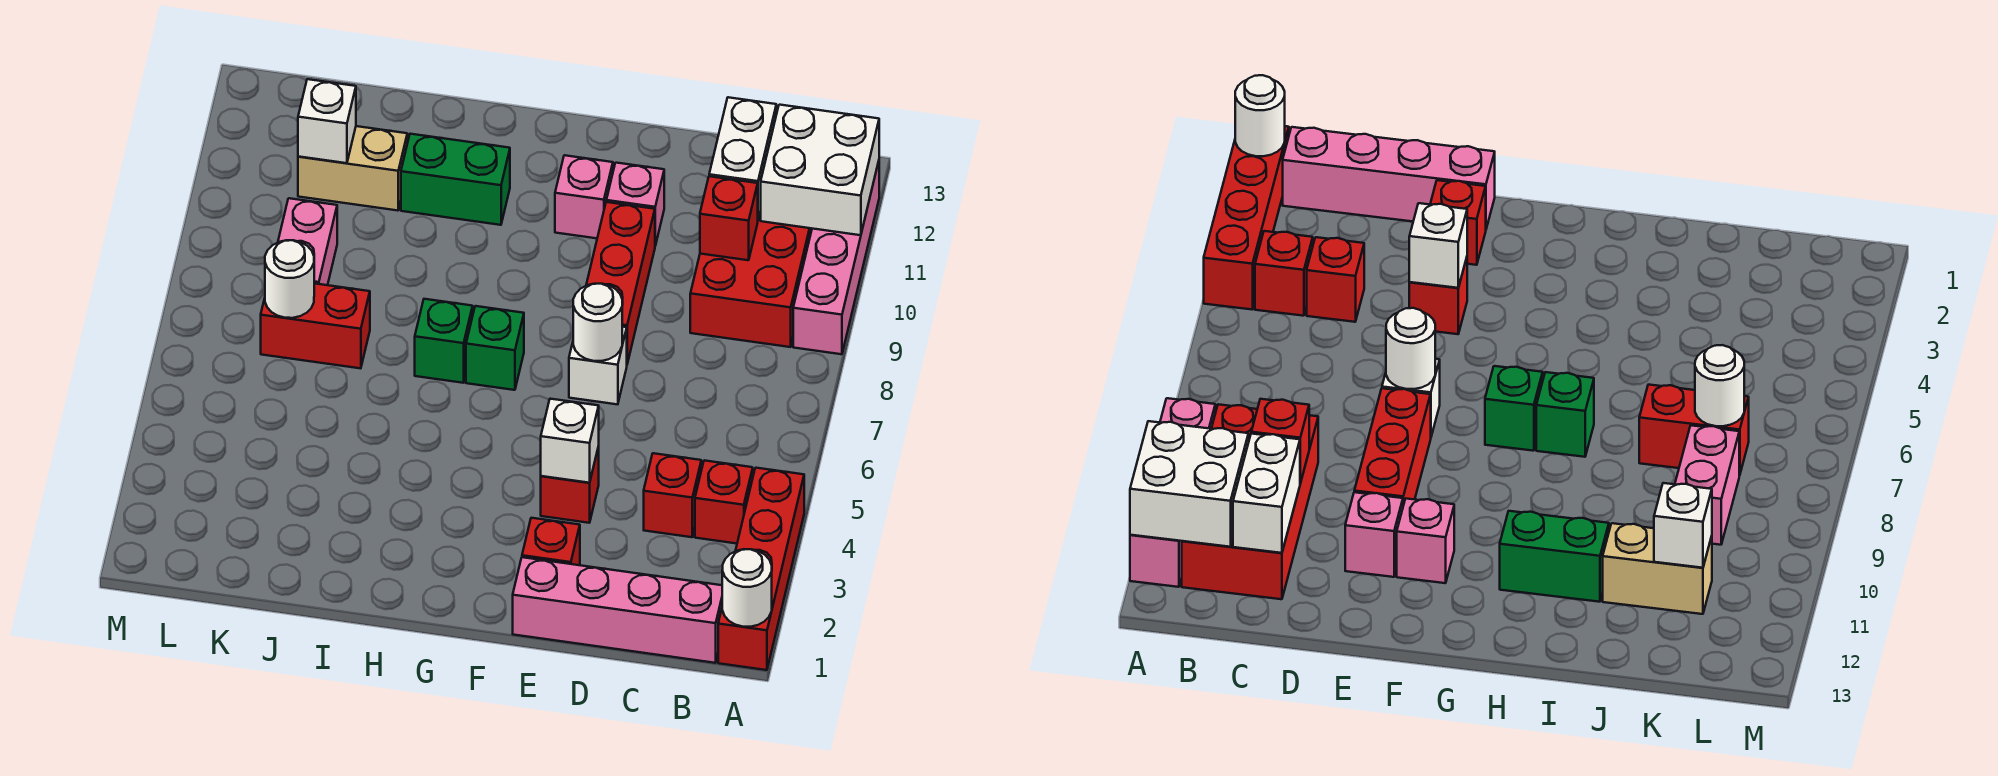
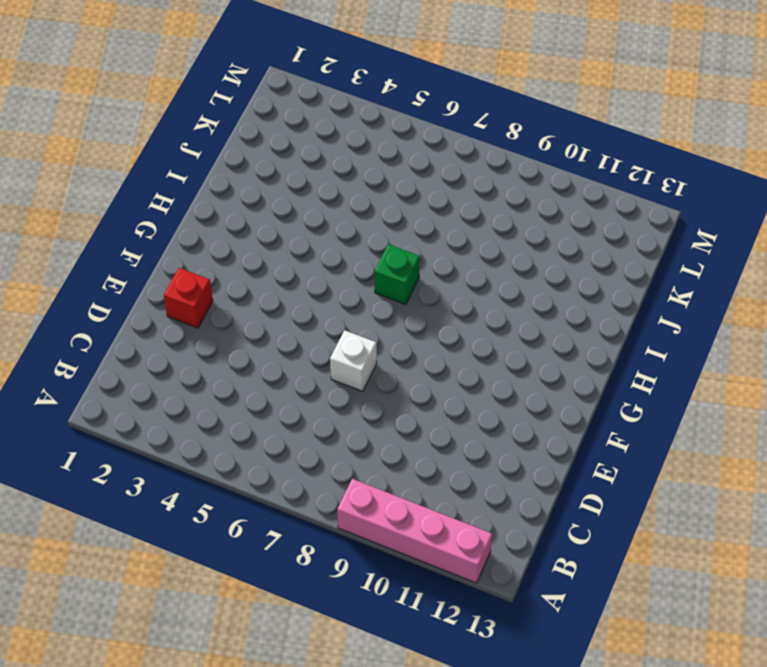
none -> red brick A1:A4 level 1
none -> pink brick B1:E1 level 1
none -> red brick B4 level 1

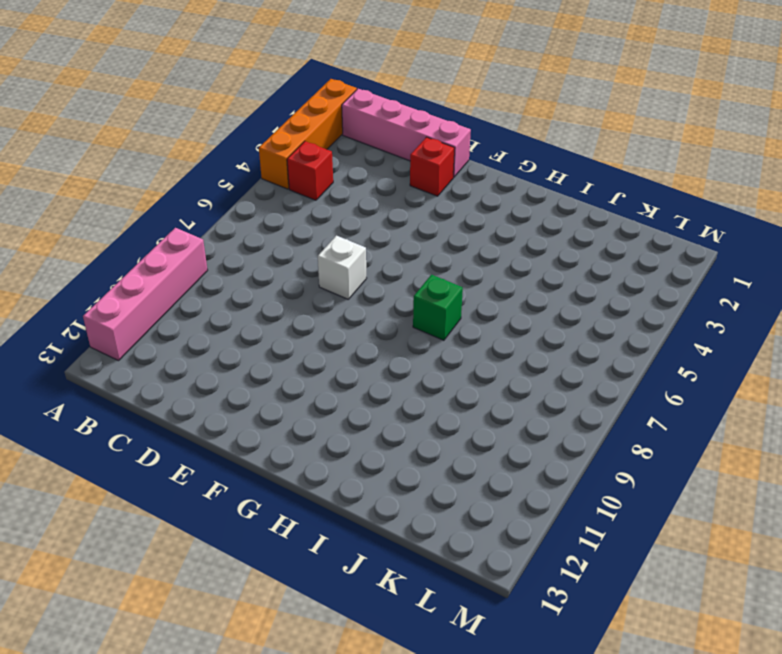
orange brick A1:A4 level 1 -> red brick A1:A4 level 1
none -> red brick B9:C12 level 1
none -> red brick C4 level 1
none -> red brick E4 level 1

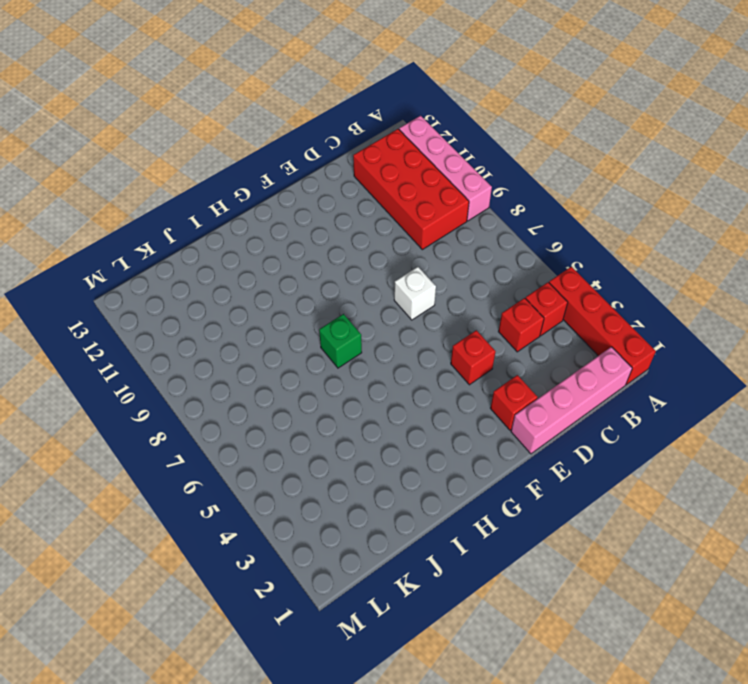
none -> red brick E8:E10 level 1
none -> pink brick E11 level 1
none -> pink brick F11 level 1

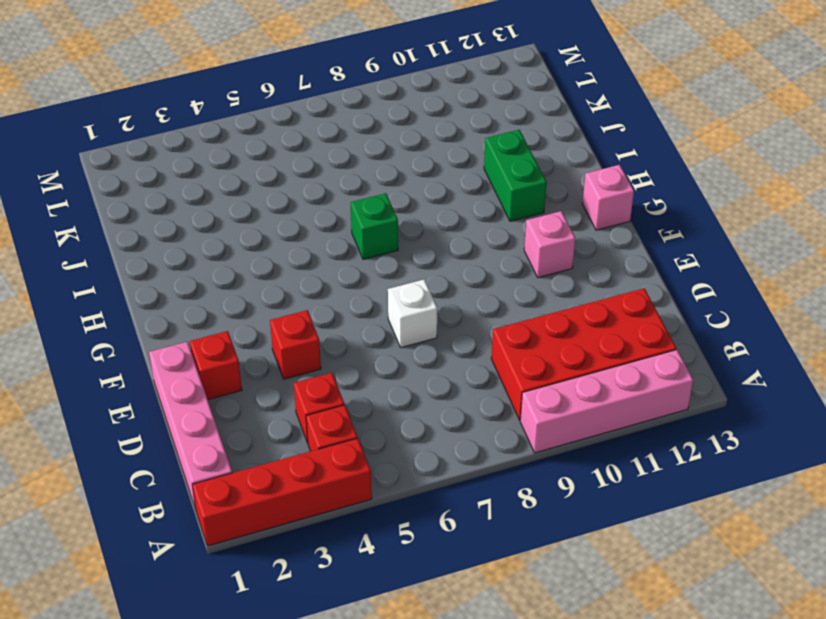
pink brick G13 level 1 -> pink brick E11 level 1
none -> red brick E8:E10 level 1
none -> green brick G7 level 1
none -> red brick J7:K7 level 1

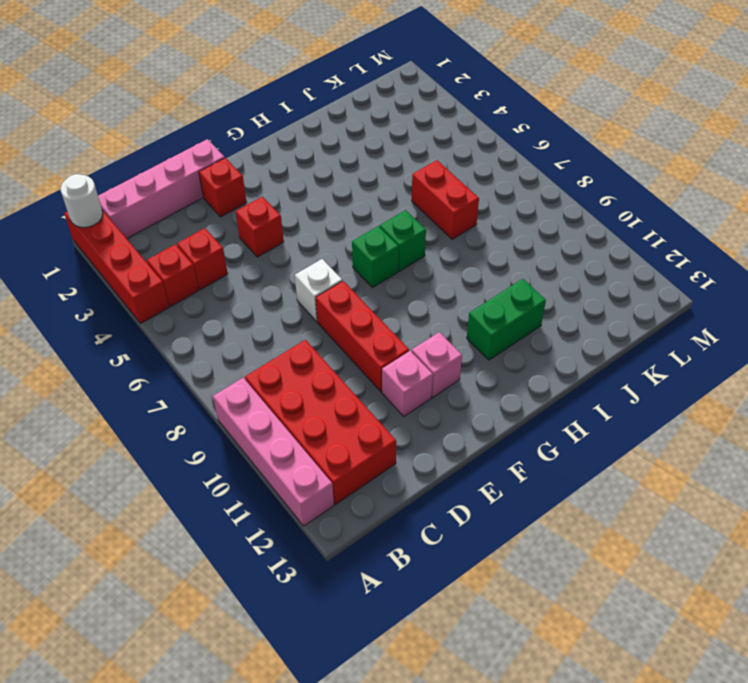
red brick J6:J7 level 1 -> red brick J7:K7 level 1
none -> tan brick J11:K11 level 1
none -> pink brick K8:K9 level 1
none -> white brick A11:B12 level 2

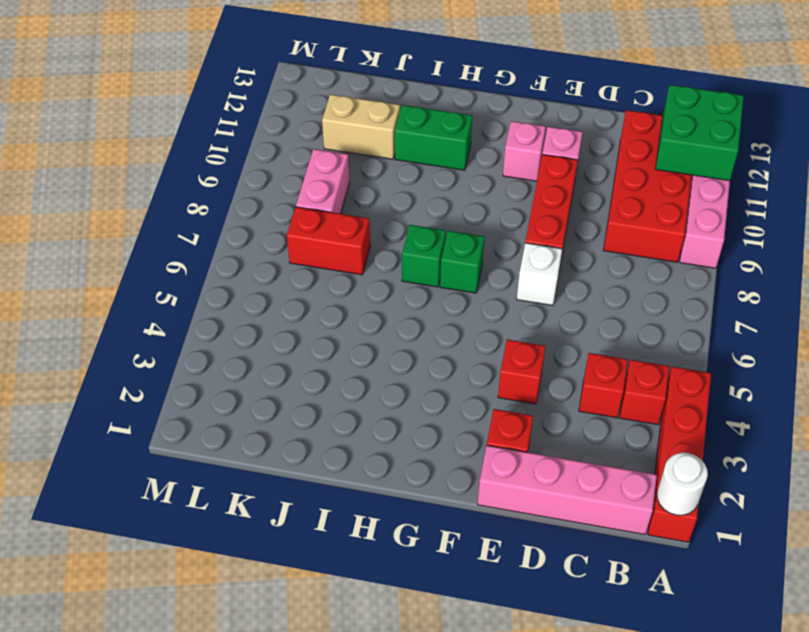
green brick A11:B12 level 2 -> white brick A11:B12 level 2
none -> red brick C10 level 2
none -> white brick C11:C12 level 2
none -> white brick E4 level 2

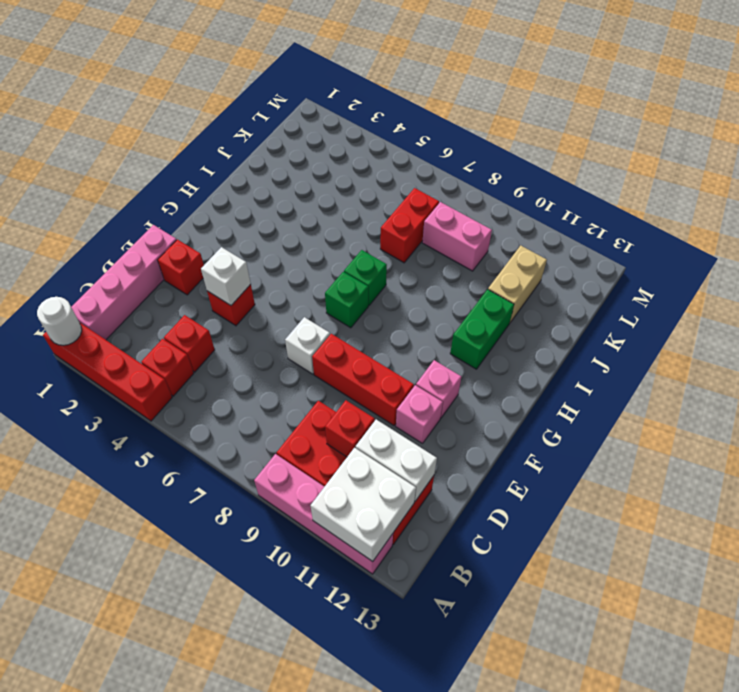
none -> white round brick E7 level 2
none -> white round brick K7 level 2
none -> white brick K11 level 2

